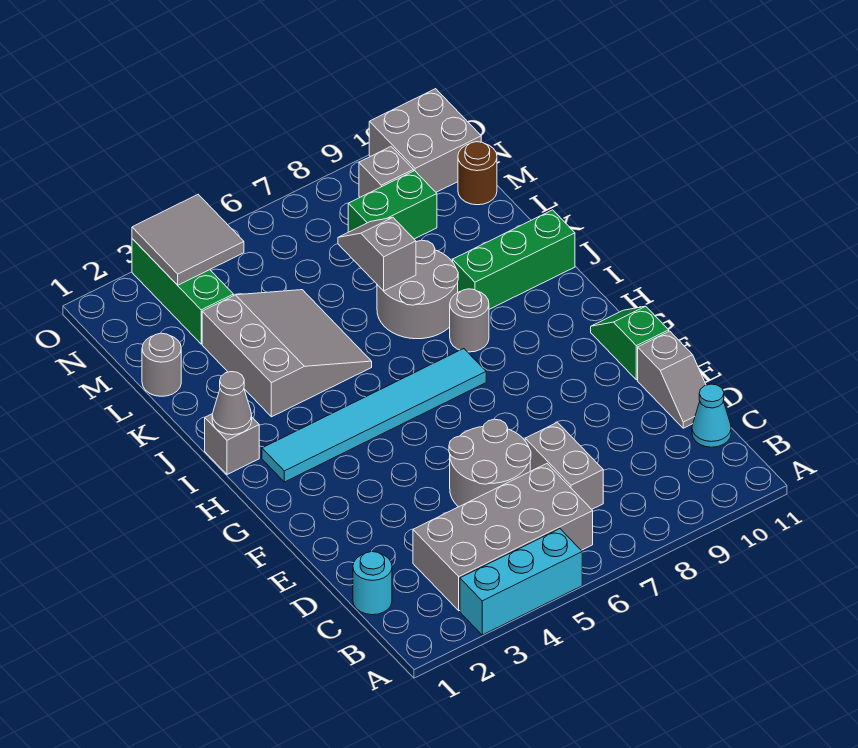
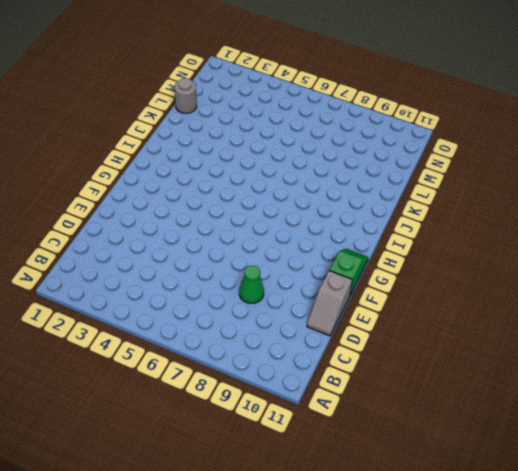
green cone D8 level 1 -> none
none -> cyan brick A3:A5 level 1
none -> grey brick B3:C6 level 1
none -> cyan round brick C1 level 1

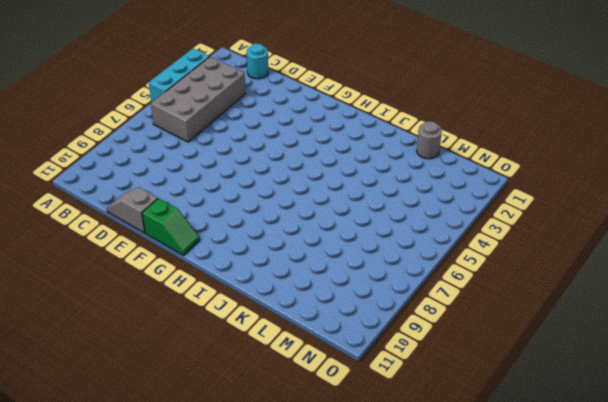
none -> grey brick C7:D7 level 1
none -> cyan cone C11 level 1
none -> grey round brick D5:E6 level 1

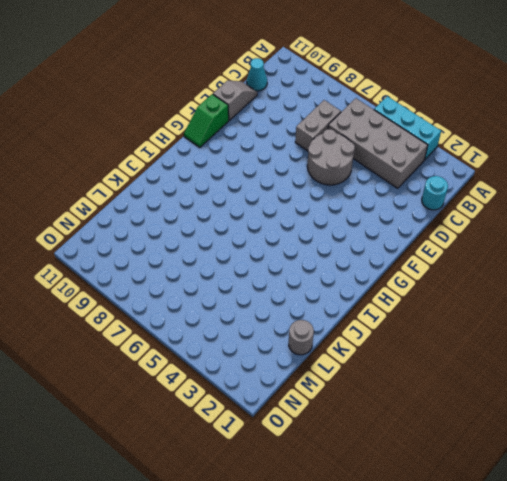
none -> cyan tile H2:H7 level 1
none -> grey brick I1 level 1
none -> grey round brick I8 level 1

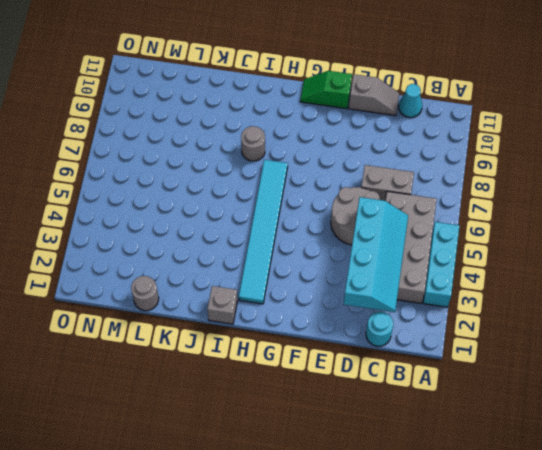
cyan slope C2:D5 level 2 top D -> none
none -> grey slope J3:L5 level 1 top 3
none -> grey round brick J7:K8 level 1
none -> green brick J9:J11 level 1

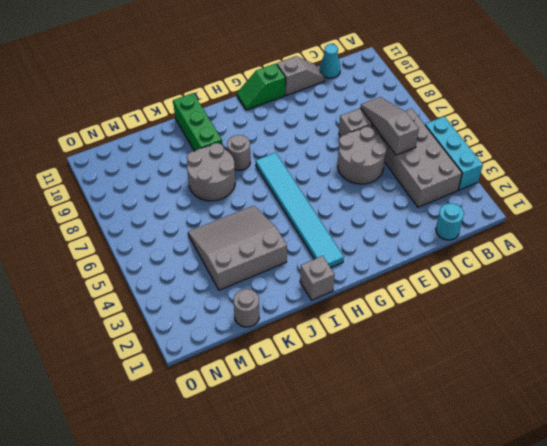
grey slope C5:C7 level 2 top 5 -> none
none -> green brick M3:O3 level 1
none -> green brick M8:M9 level 1
none -> brown round brick M11 level 1

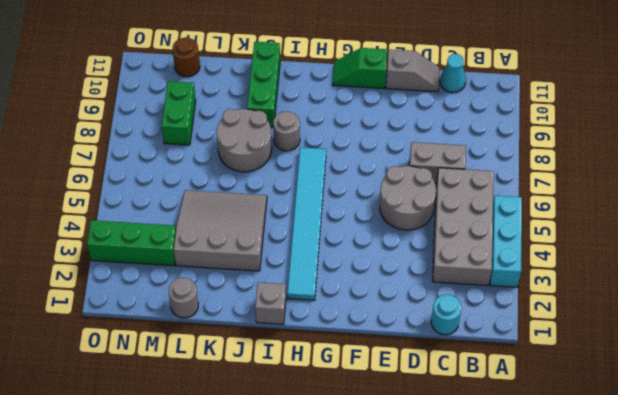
none -> grey brick N9 level 1
none -> grey brick N10:O11 level 1
none -> grey cone I1 level 2

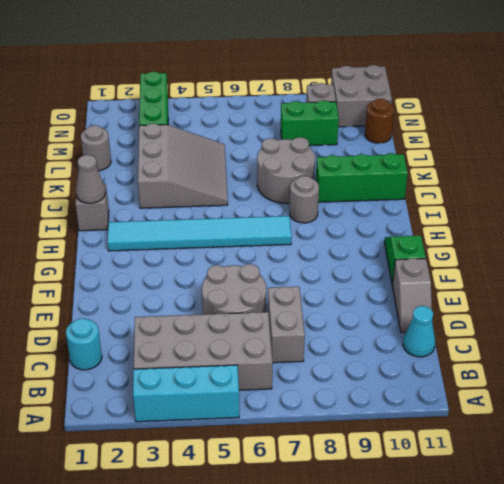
none -> grey slope K7:L7 level 2 top K
none -> grey tile N3:O4 level 2

